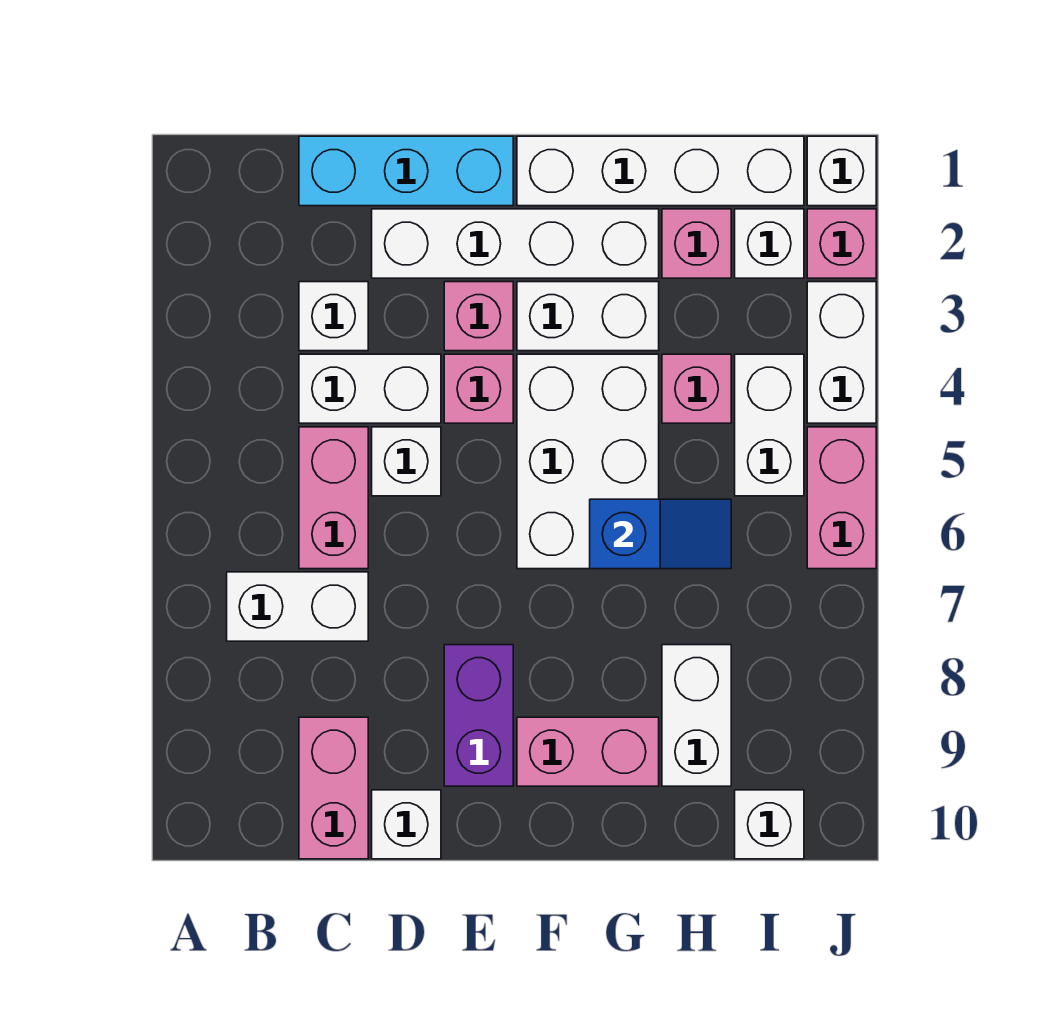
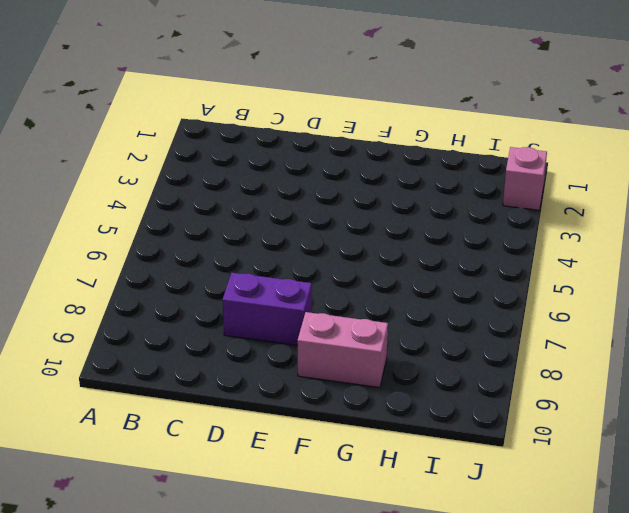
purple brick D8:E8 level 1 -> purple brick E8:E9 level 1
none -> white brick B7:C7 level 1
none -> cyan brick C1:E1 level 1
none -> white brick C3 level 1

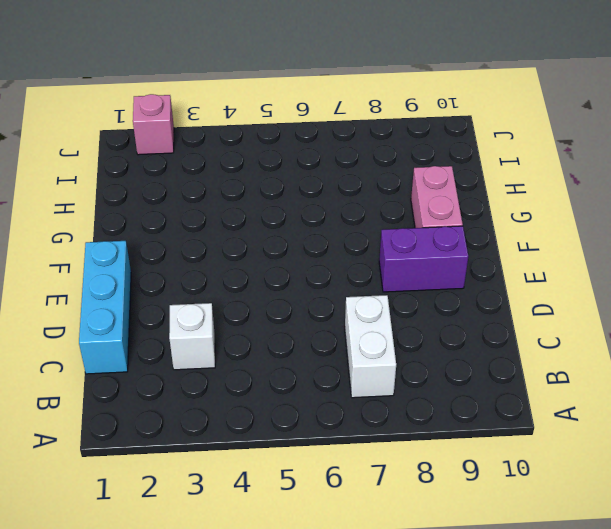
none -> white brick C4:D4 level 1
none -> pink brick C5:C6 level 1
none -> pink brick C9:C10 level 1

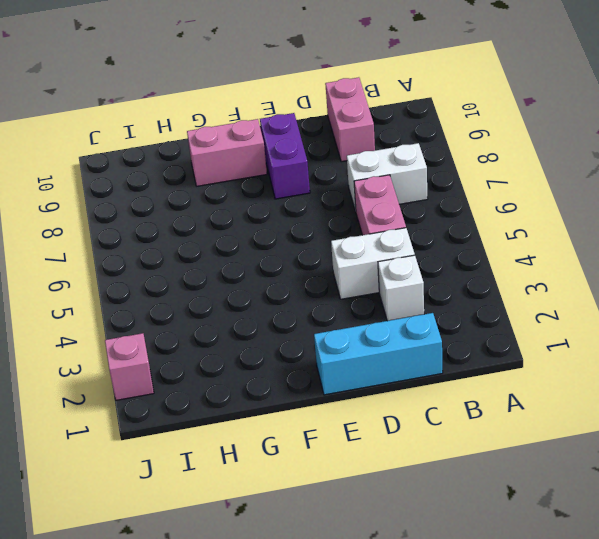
none -> white brick D2:G2 level 1
none -> white brick D5 level 1
none -> white brick D10 level 1

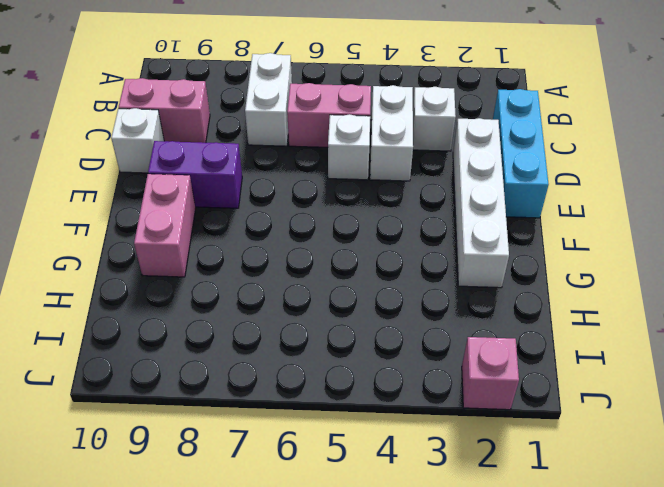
none -> pink brick E3 level 1
none -> pink brick E4 level 1
none -> white brick F1:I1 level 1

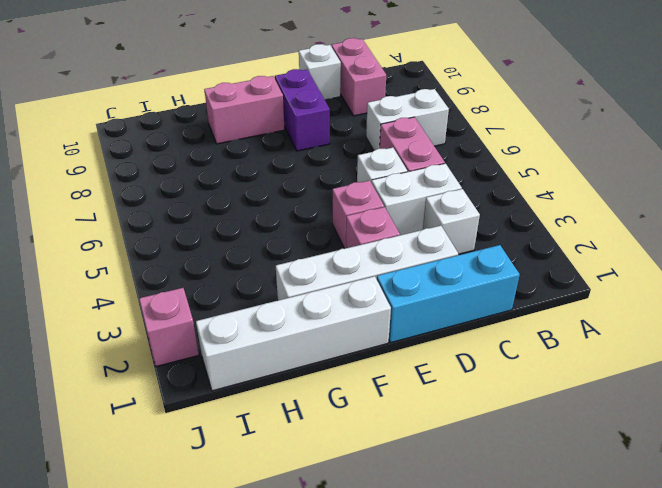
none -> white brick F3:G3 level 1
none -> white brick F4:G6 level 1
none -> pink brick H2 level 1

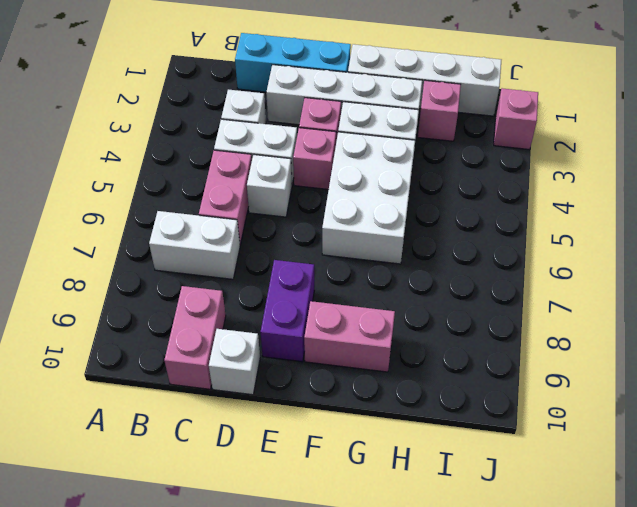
none -> pink brick H4 level 1
none -> white brick H8:H9 level 1
none -> white brick I2 level 1

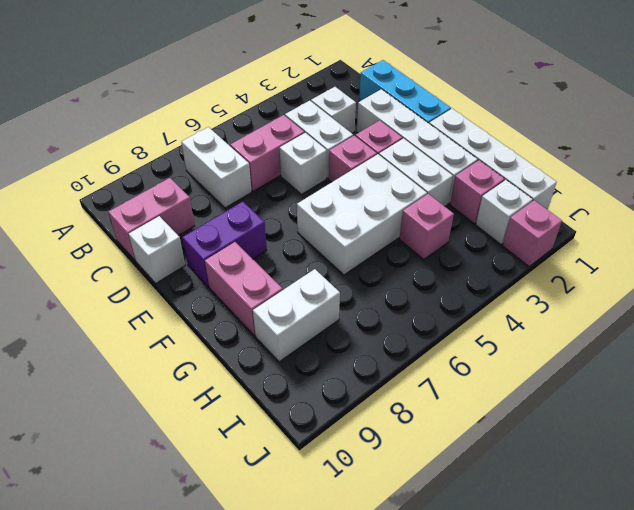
none -> white brick I4:I5 level 1
none -> white brick I10 level 1
none -> white brick J1 level 1

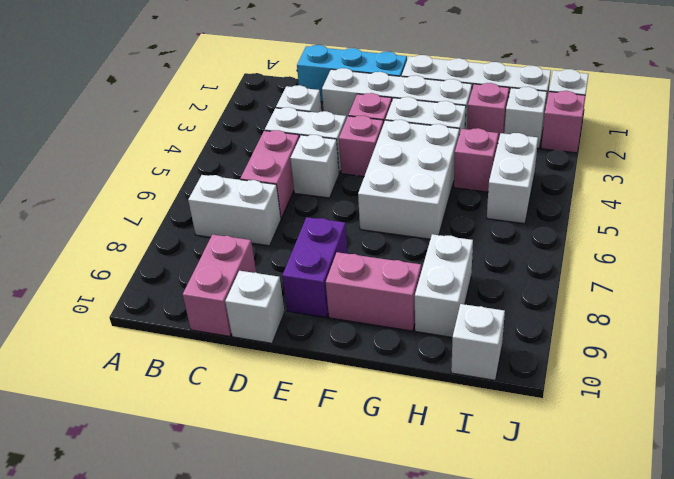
none -> white brick J3:J4 level 1
none -> pink brick J5:J6 level 1
none -> blue slope G6:H6 level 2 top G

